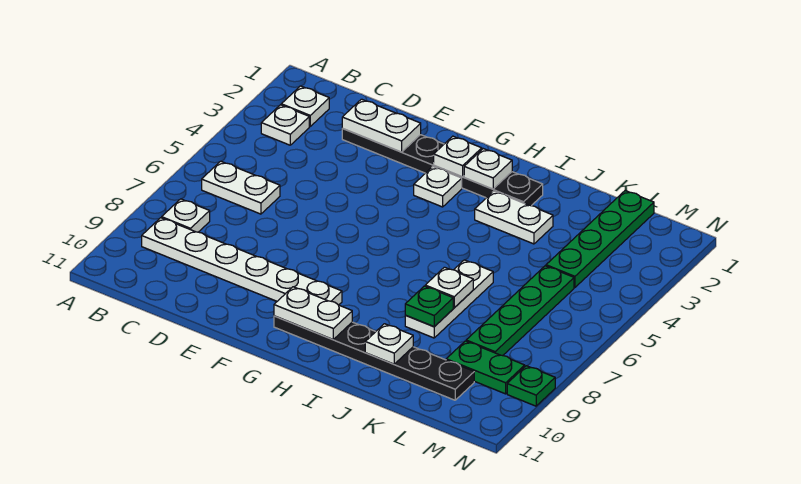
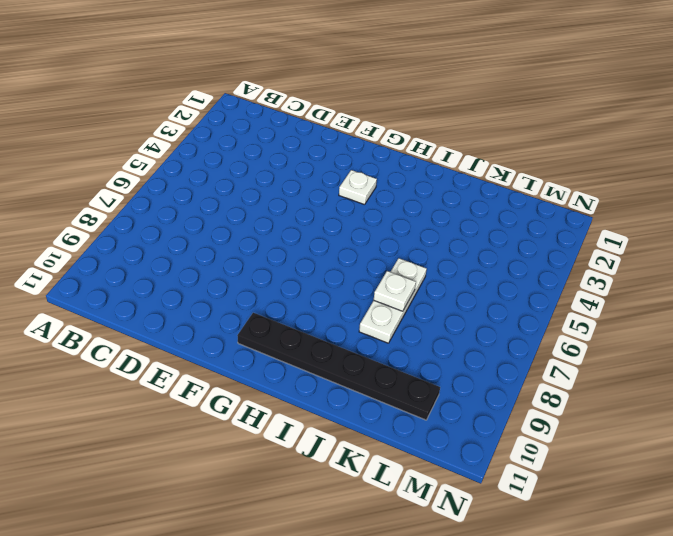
none -> white plate B2 level 1
none -> white plate B3 level 1
none -> white plate B6:C6 level 1

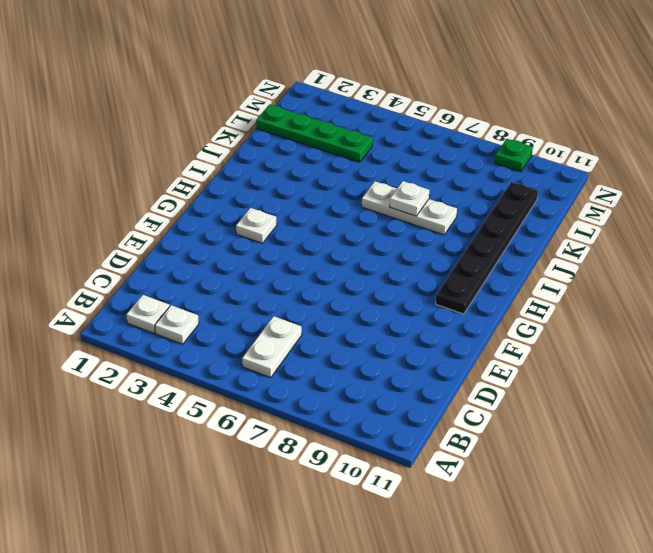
none -> white plate B8 level 1
none -> white plate B9:G9 level 1
none -> black plate D2:I2 level 1

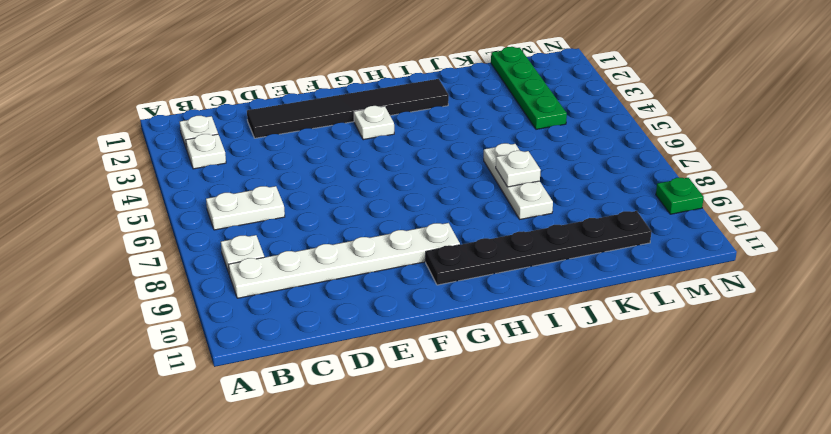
black tile D2:I2 level 1 -> black plate D2:I2 level 1
none -> white plate I3:J3 level 1
none -> green plate L5:L8 level 1
none -> green plate L9:M9 level 1

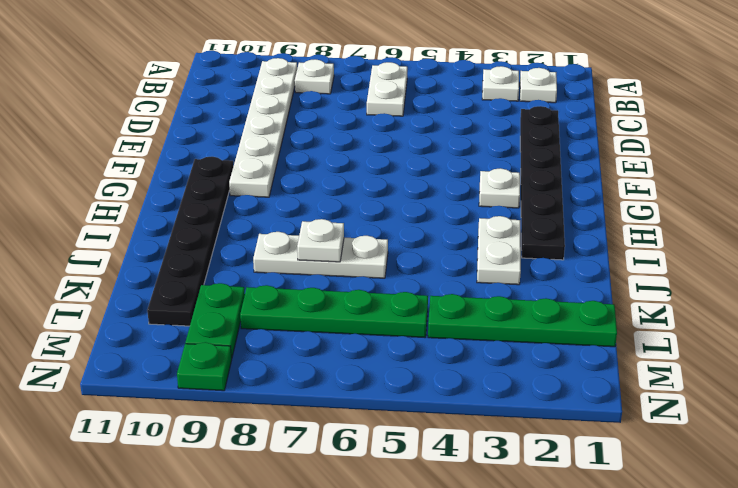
none -> white plate D2:E2 level 2
none -> white plate G2 level 2
none -> white plate G10:H10 level 2

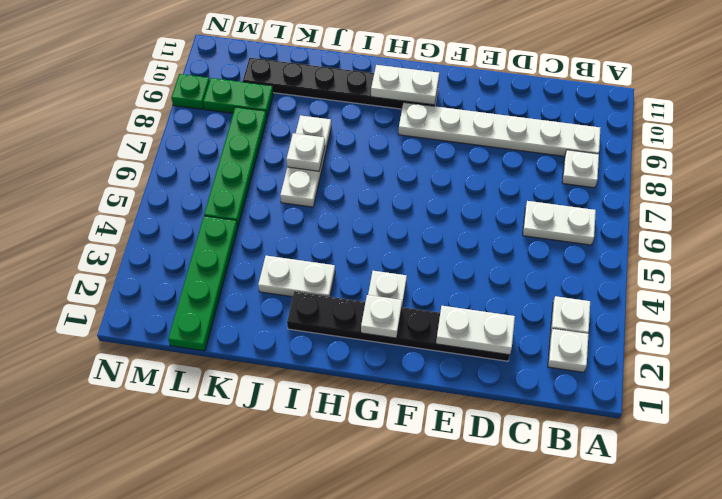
none -> white plate H2 level 2
none -> green plate J8 level 2
none -> white plate J10 level 2

